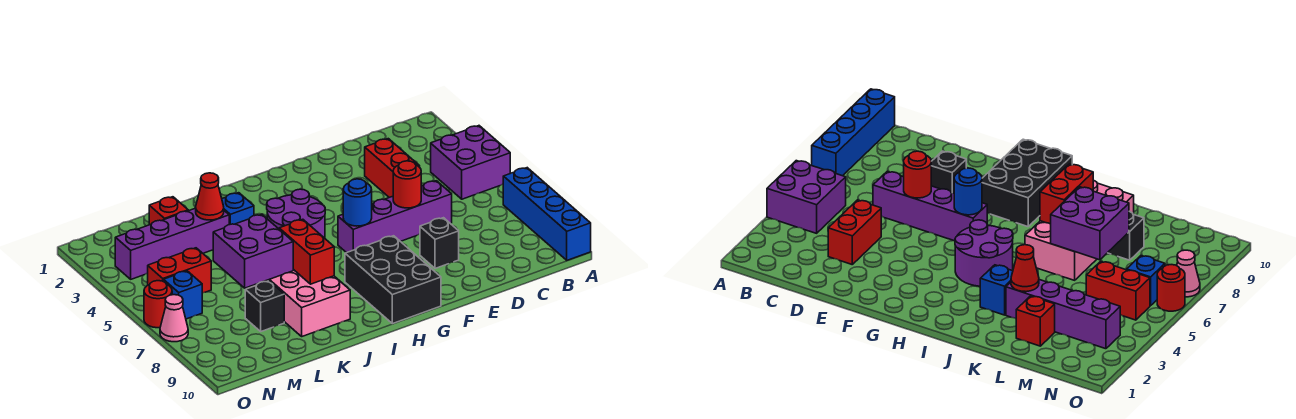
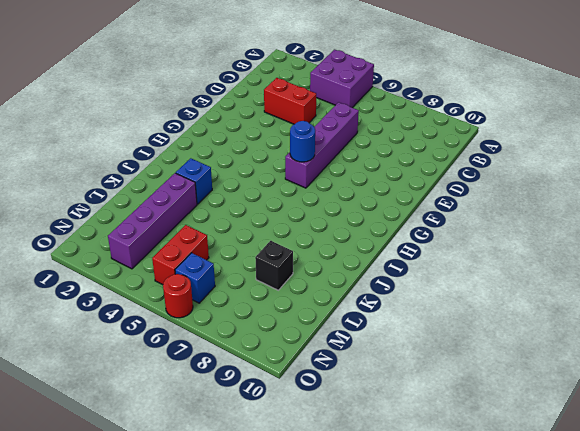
none -> blue brick A7:A10 level 1
none -> black brick E8 level 1
none -> black brick G8:H10 level 1

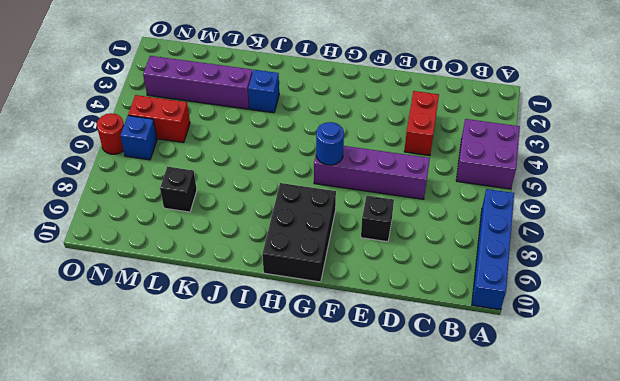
none -> purple round brick H4:I5 level 1
none -> pink brick J6:K9 level 1
none -> red brick L2 level 1

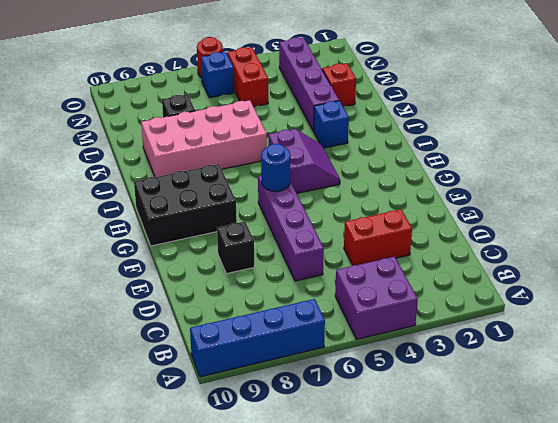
purple slope H4:I5 level 1 top 5 -> purple round brick H4:I5 level 1
none -> pink cone O7 level 1
none -> red round brick E6 level 2
none -> red brick J7:J8 level 2

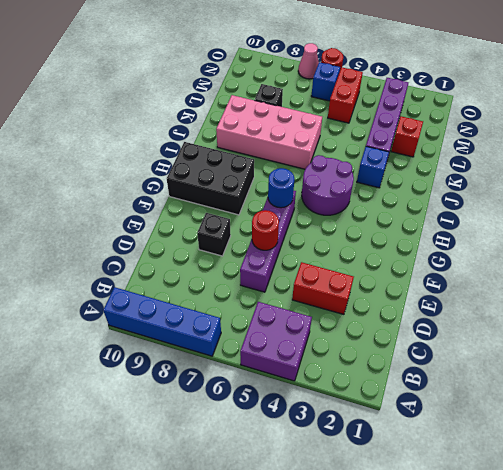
none -> red brick J7:J8 level 2
none -> red cone K3 level 2
none -> purple brick K6:L7 level 2

